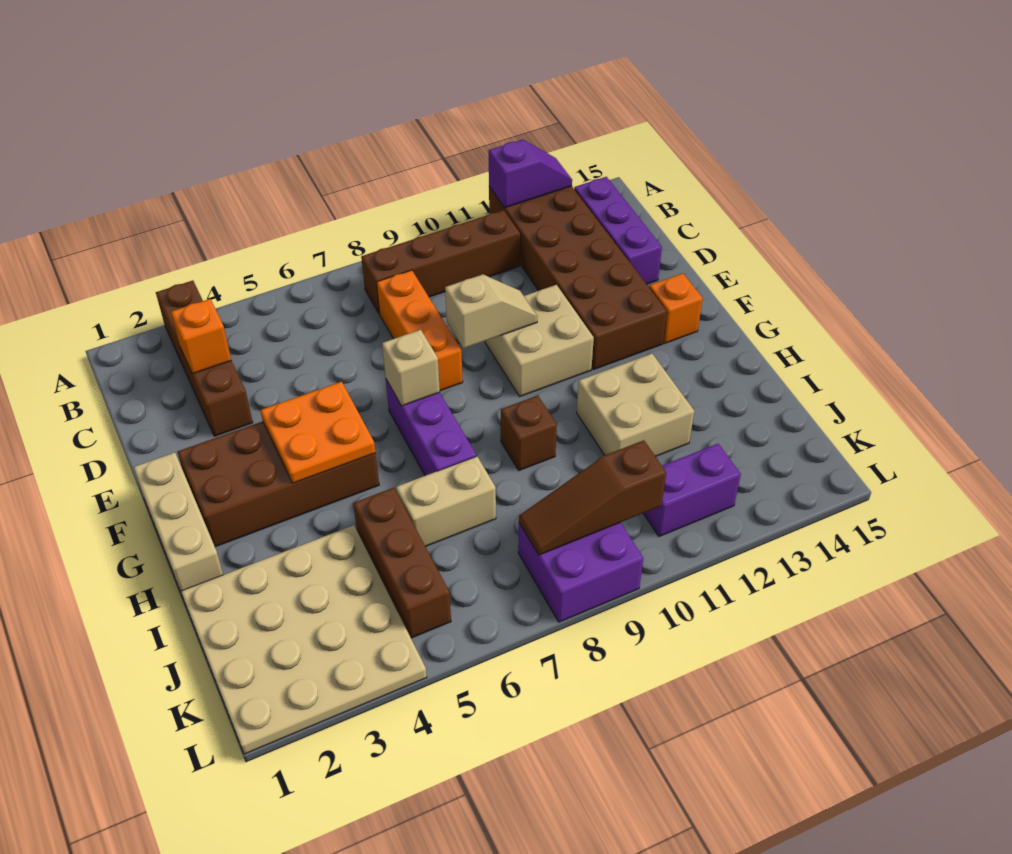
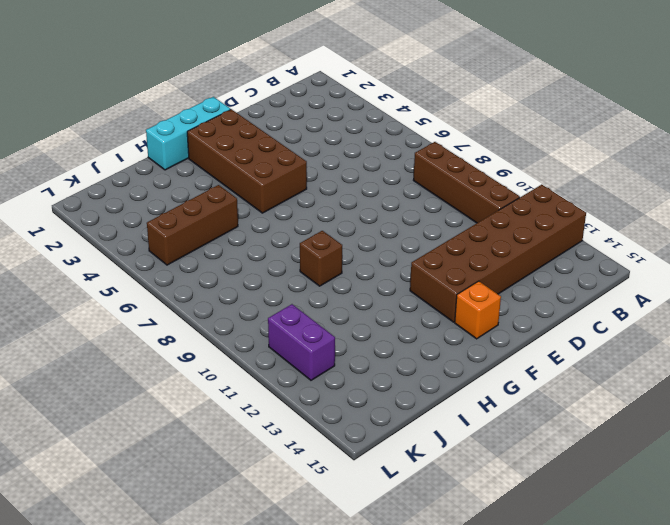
cyan brick F1:H1 level 1 -> tan brick F1:H1 level 1
none -> brown brick A3:D3 level 1
none -> purple brick B14:D14 level 1
none -> orange brick C8:E8 level 1

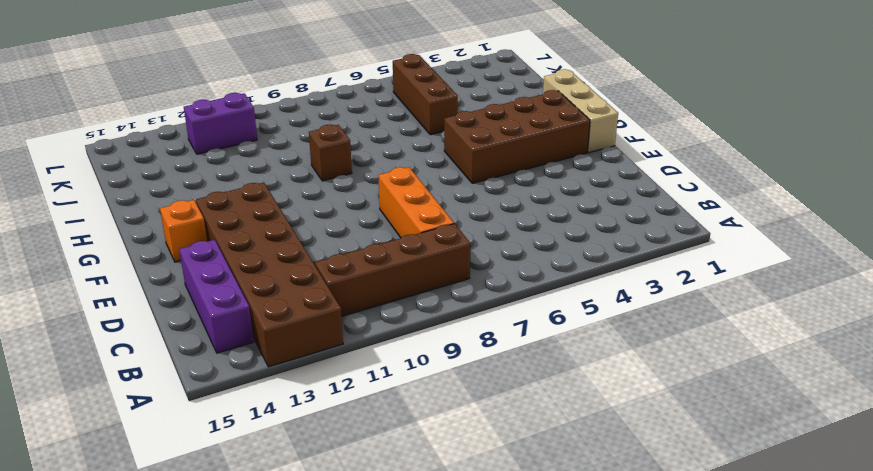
none -> brown brick A3:D3 level 1
none -> tan brick E10:F11 level 1
none -> purple brick F7:H7 level 1

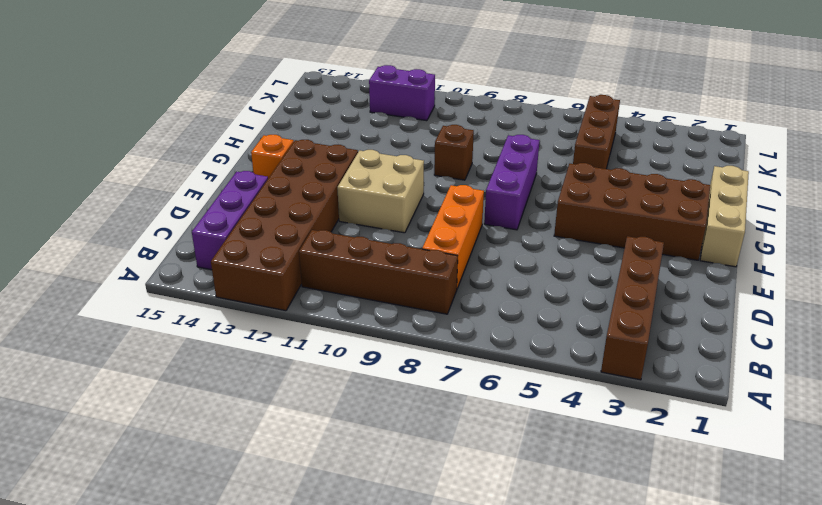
none -> tan brick H11:I12 level 1
none -> tan plate I1:L4 level 1
none -> tan brick I6:I7 level 1

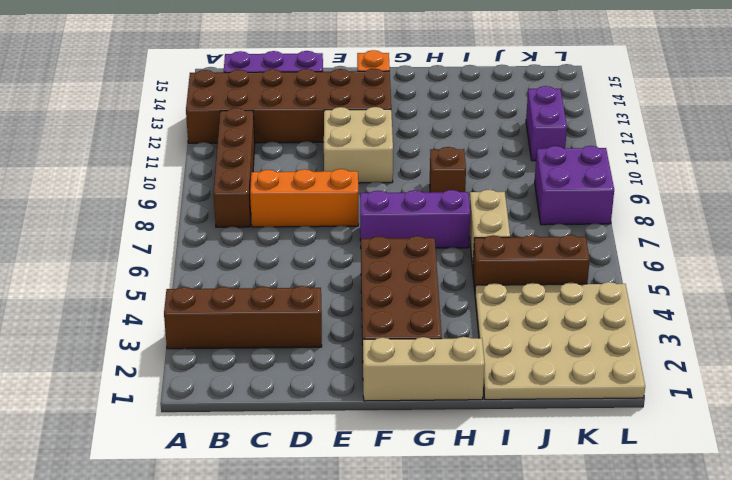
none -> tan brick H11:I12 level 1
none -> purple slope A12:A13 level 2 top 12
none -> orange brick C3 level 2

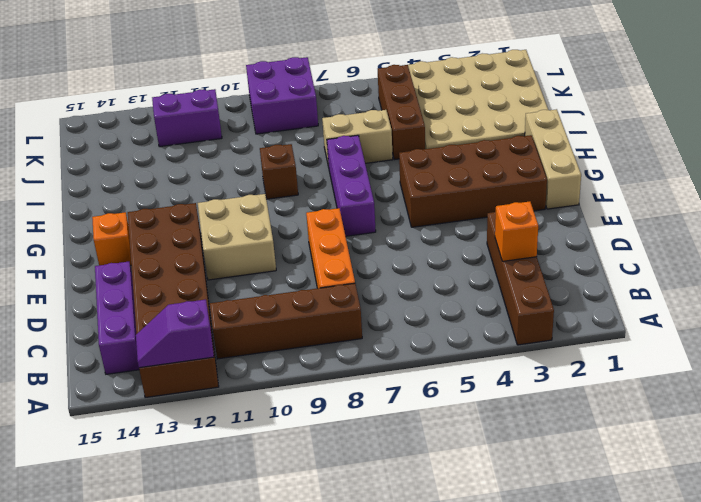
none -> tan brick H11:I12 level 1
none -> tan slope E9:E10 level 2 top 9
none -> orange plate F4:G5 level 2

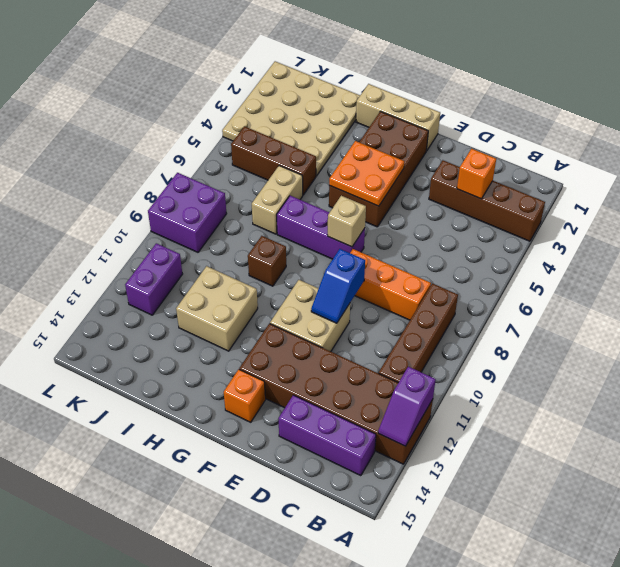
blue slope E9:E10 level 2 top 9 -> tan slope E9:E10 level 2 top 9
none -> brown slope K8:K10 level 2 top 10

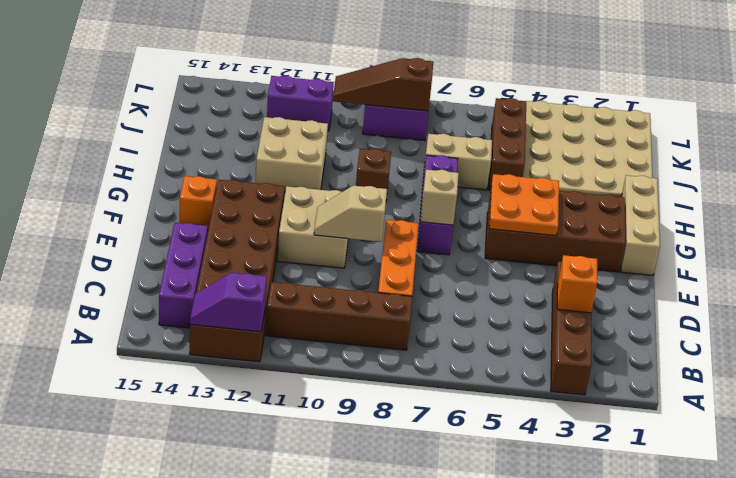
brown slope K8:K10 level 2 top 8 -> brown slope K8:K10 level 2 top 10

